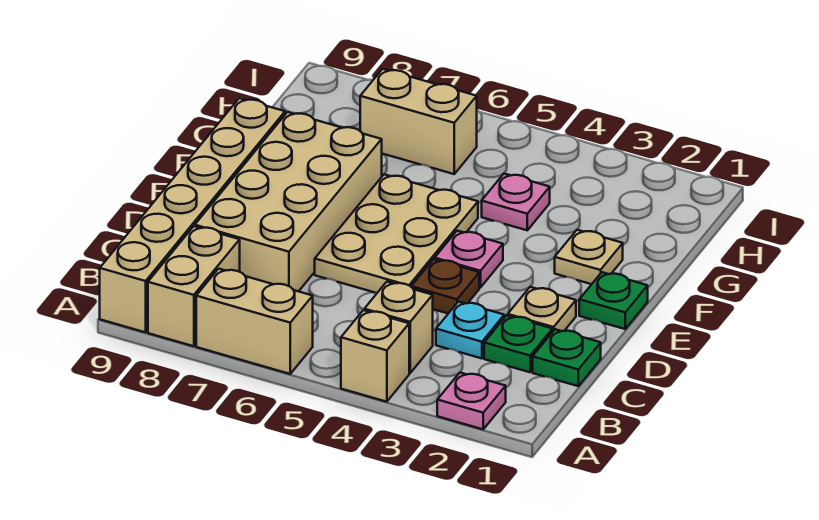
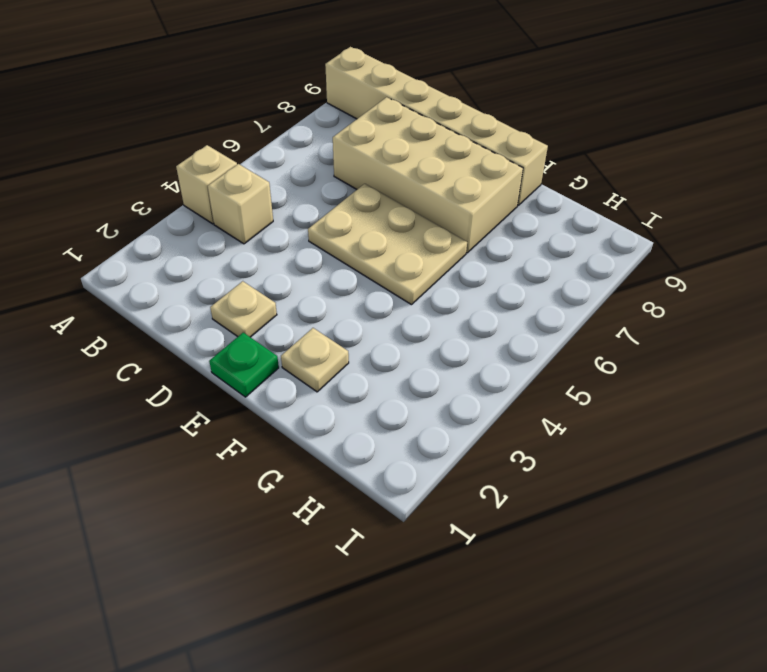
none -> pink plate A2 level 1
none -> tan brick A6:A7 level 1
none -> tan brick A8:B8 level 1

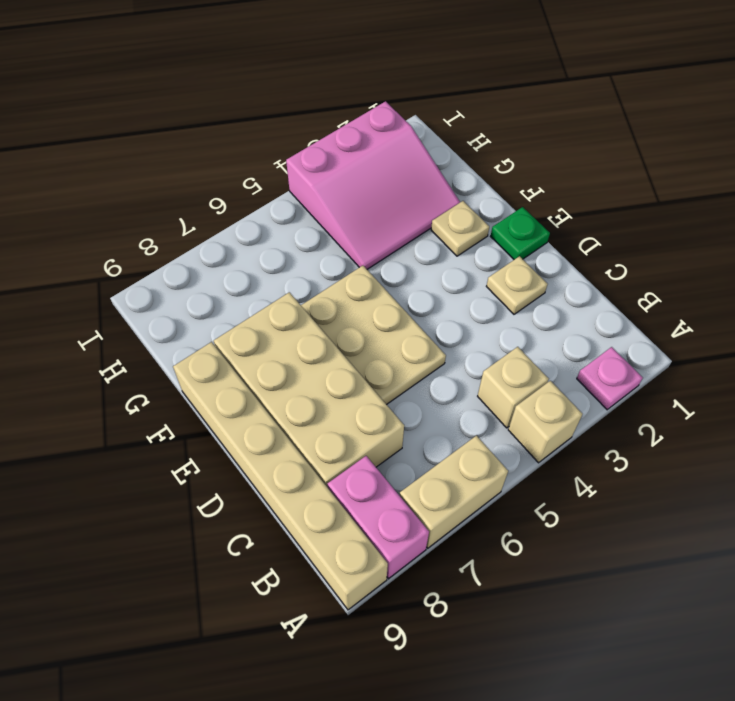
pink brick A8:B8 level 1 -> tan brick A8:B8 level 1
pink slope G2:I4 level 1 top I -> pink plate G4 level 1
none -> green plate C1 level 1
none -> green plate C2 level 1
none -> cyan plate C3 level 1

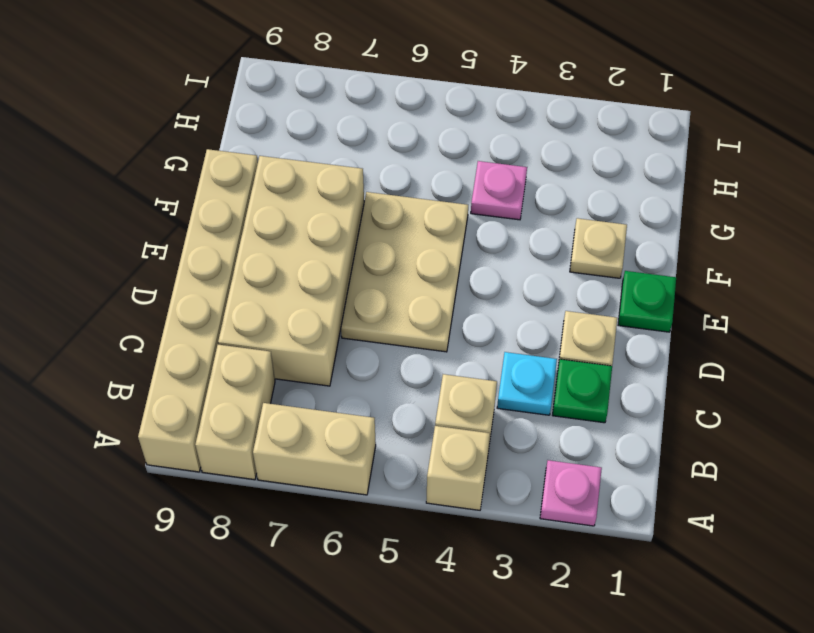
none -> green plate C1 level 1
none -> brown plate D4 level 1
none -> pink plate E4 level 1

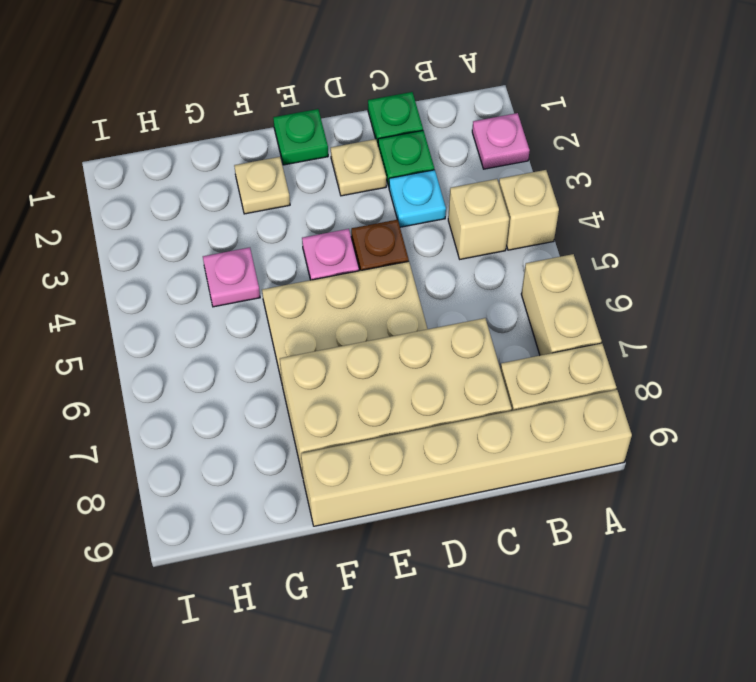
none -> tan brick H6:H7 level 1

